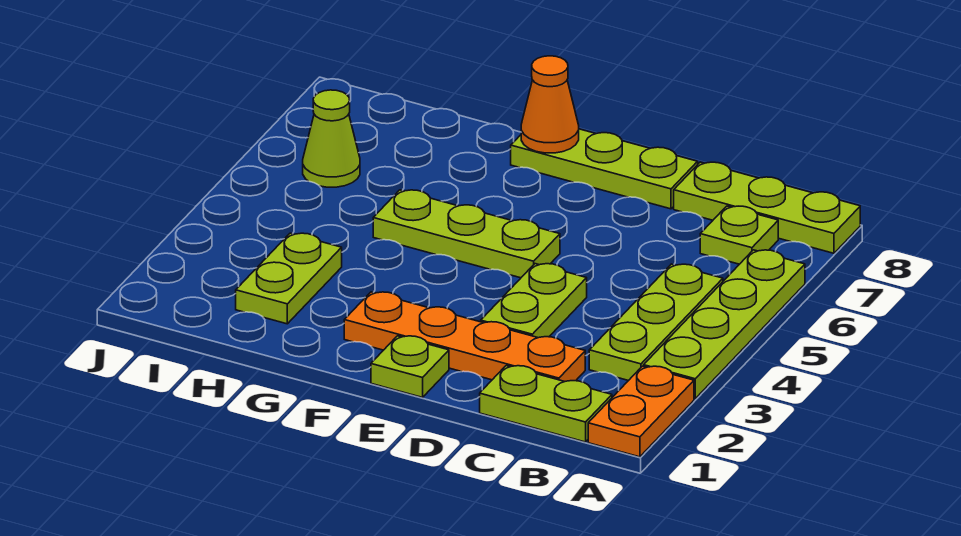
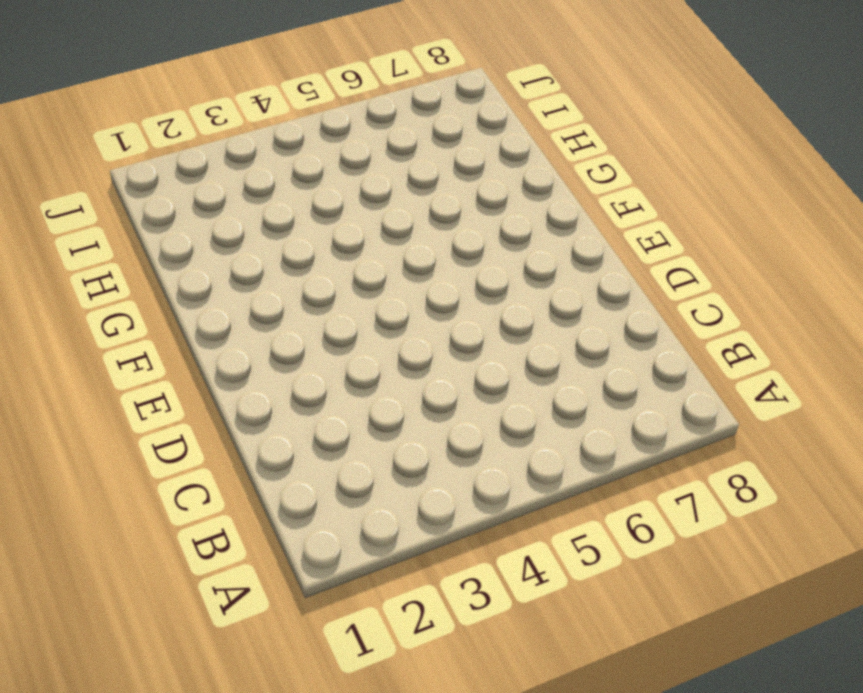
none -> orange plate A1:A2 level 1
none -> lime plate A3:A6 level 1
none -> lime plate A8:C8 level 1

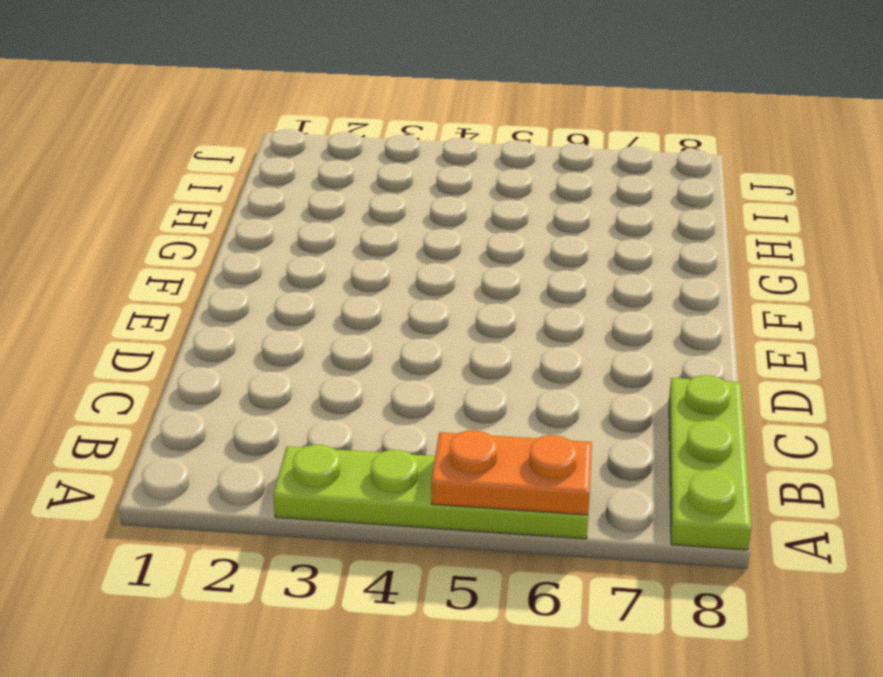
orange plate A5:A6 level 2 -> orange plate A1:A2 level 1
none -> lime plate B1:C1 level 1
none -> lime plate B3:B5 level 1
none -> lime plate B7 level 1

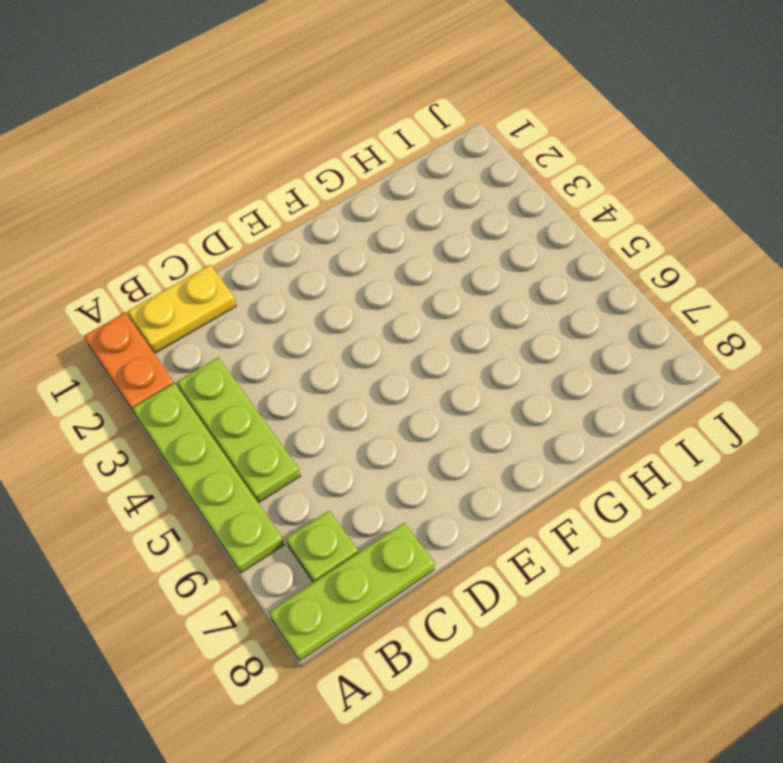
yellow plate B1:C1 level 1 -> lime plate B1:C1 level 1
none -> orange plate C2:F2 level 1
none -> lime plate D3:D4 level 1
none -> lime plate D8:F8 level 1

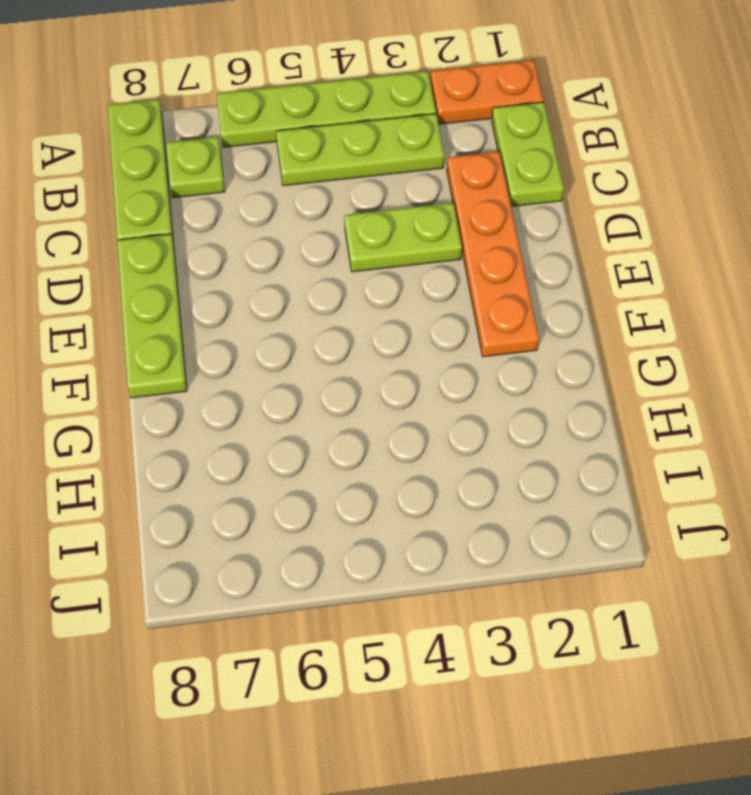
none -> lime plate E1 level 1
none -> lime plate E5:G5 level 1
none -> lime plate H2:H3 level 1

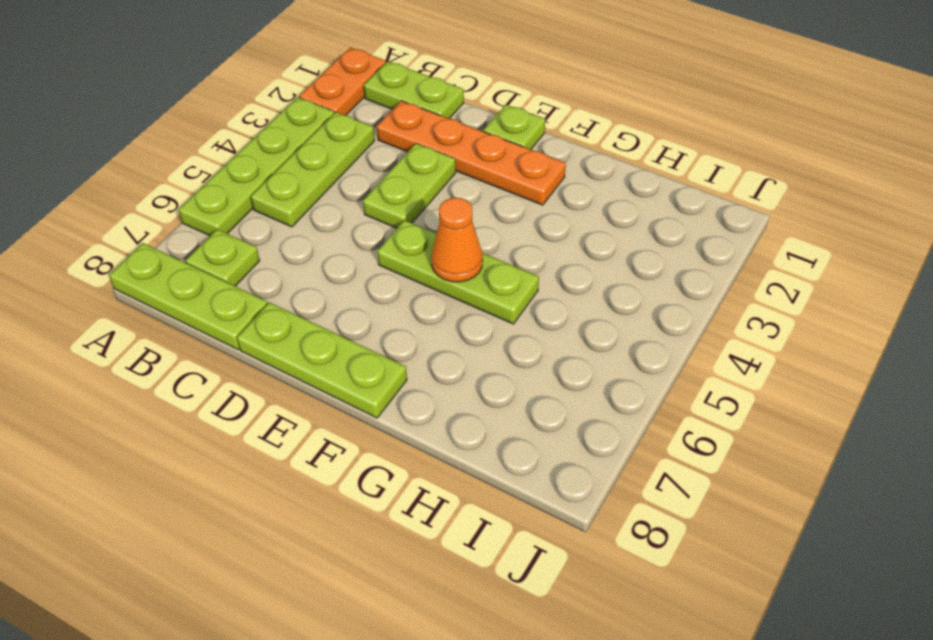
orange cone F5 level 2 -> orange cone F8 level 2
none -> lime plate H2:H3 level 1
none -> lime cone I6 level 1

